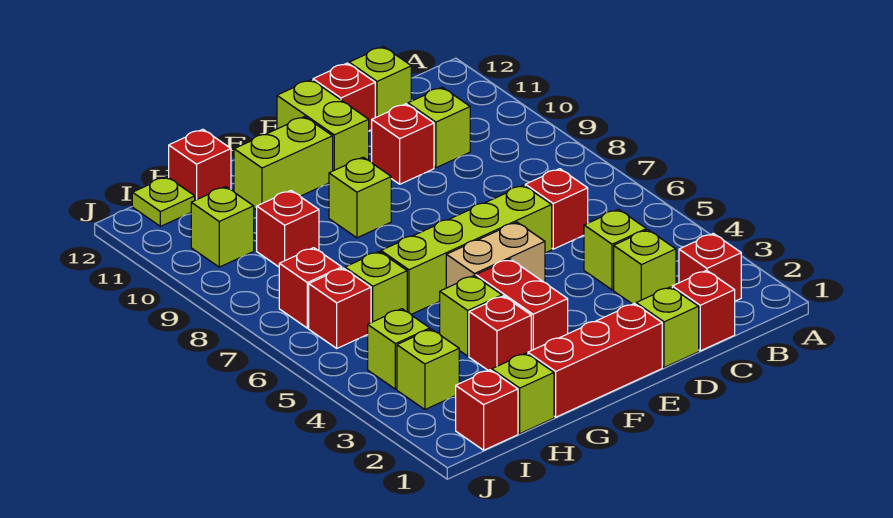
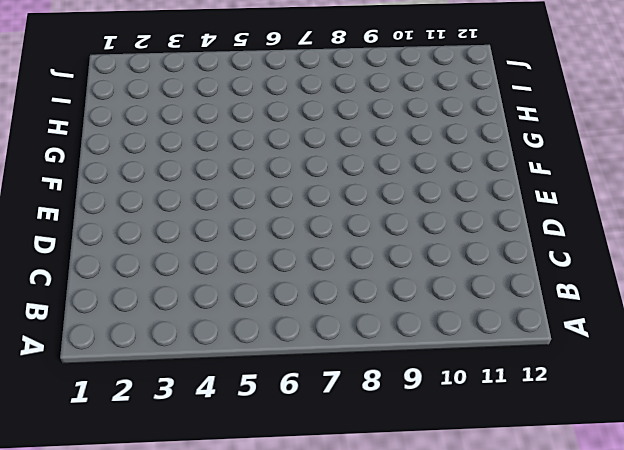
none -> red brick B2 level 1
none -> red brick C1 level 1
none -> lime brick C3 level 1
none -> lime brick C4 level 1

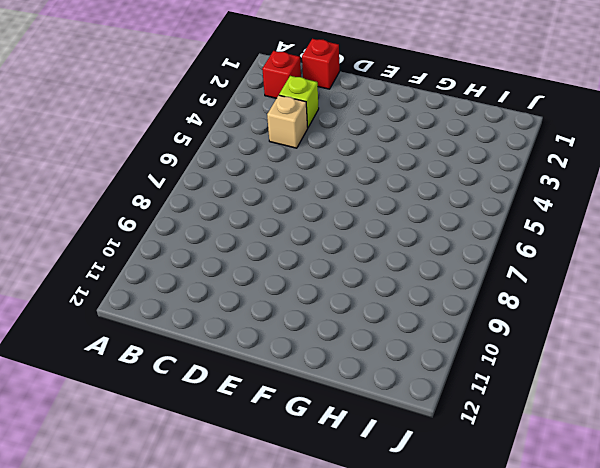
tan brick C4 level 1 -> lime brick C4 level 1
none -> red brick C6 level 1
none -> lime brick C10 level 1
none -> lime brick C12 level 1
none -> lime brick D1 level 1

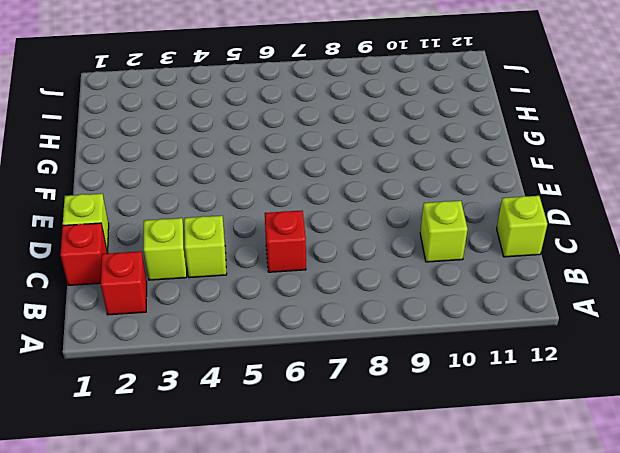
none -> lime brick D6:G6 level 1
none -> red brick D10 level 1
none -> red brick D12 level 1
none -> red brick E1:G1 level 1

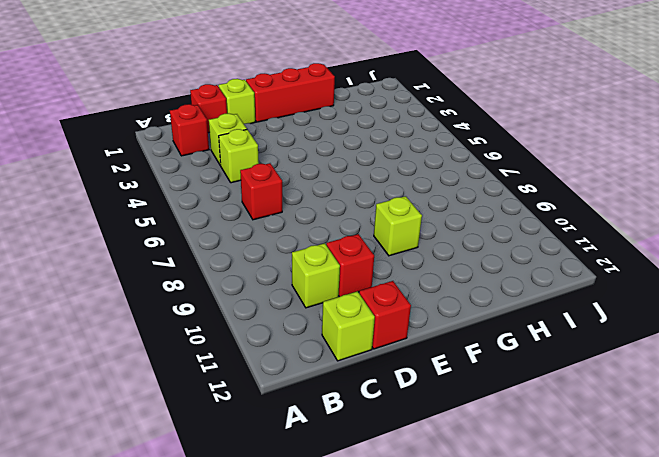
none -> lime brick D6:G6 level 1
none -> tan brick E5:F5 level 1
none -> lime brick E11:E12 level 1
none -> red brick F3:F4 level 1

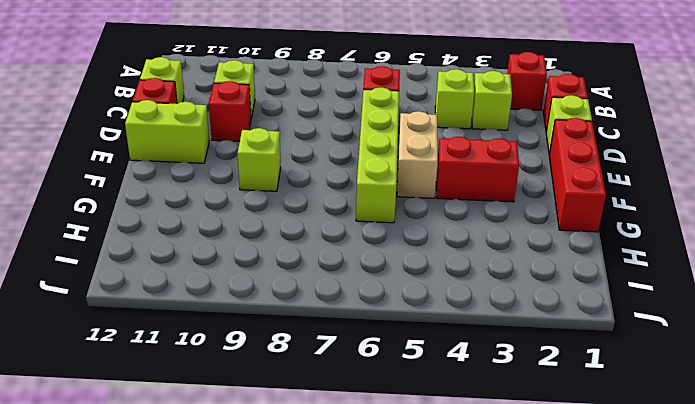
none -> lime brick F11:G11 level 1
none -> red brick G3 level 1
none -> lime brick G4 level 1
none -> lime brick H1 level 1

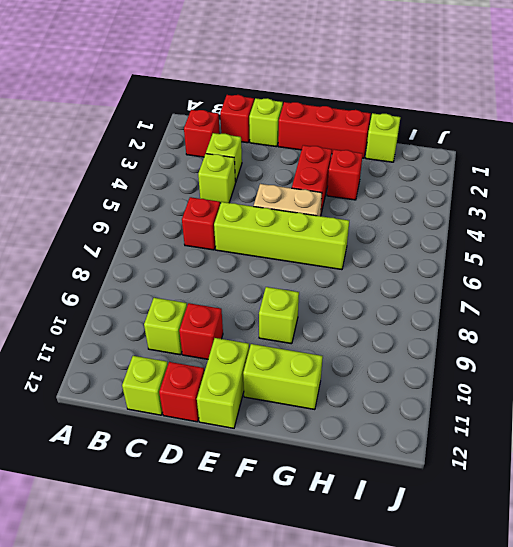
none -> lime brick G4 level 1
none -> lime brick H6 level 1
none -> red brick H9 level 1
none -> red brick H12 level 1

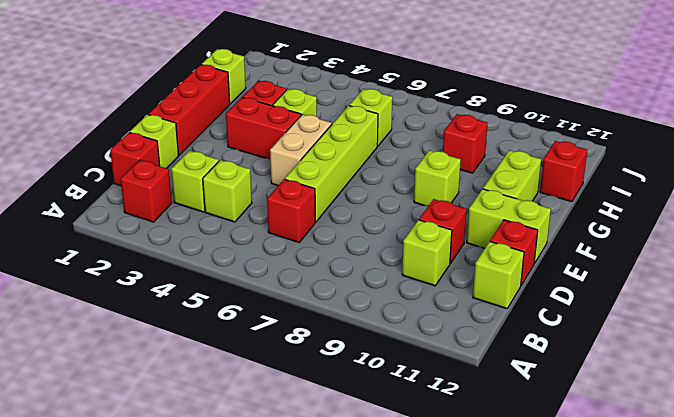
none -> red brick I1 level 1
none -> lime brick I3 level 1
none -> lime brick I4 level 1
none -> red brick I6 level 1

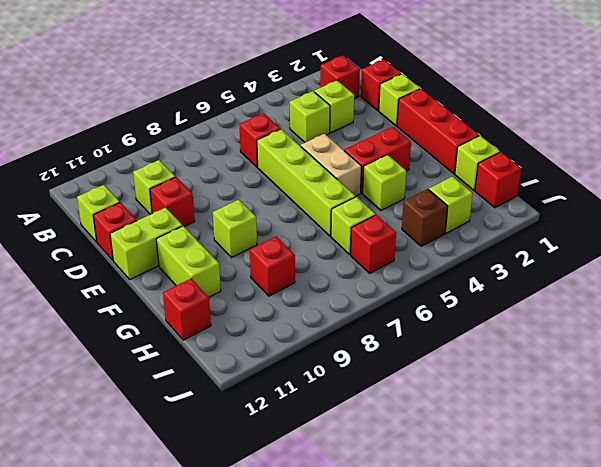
brown brick I4 level 1 -> lime brick I4 level 1
none -> red brick G3 level 1
none -> red brick I7 level 1
none -> lime brick I10 level 1
none -> lime plate I12 level 1

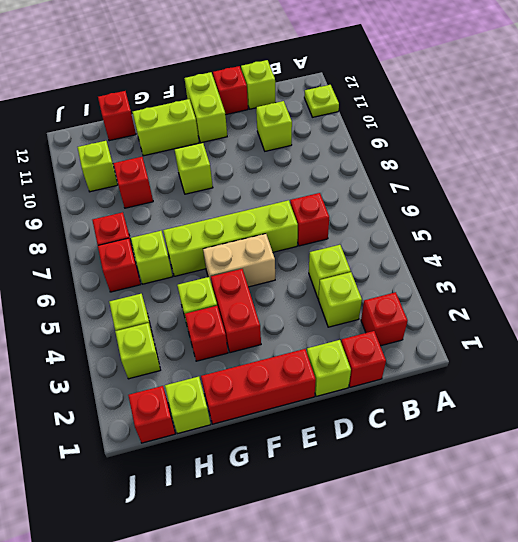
lime plate A11 level 1 -> lime plate I12 level 1
none -> red brick D10 level 1

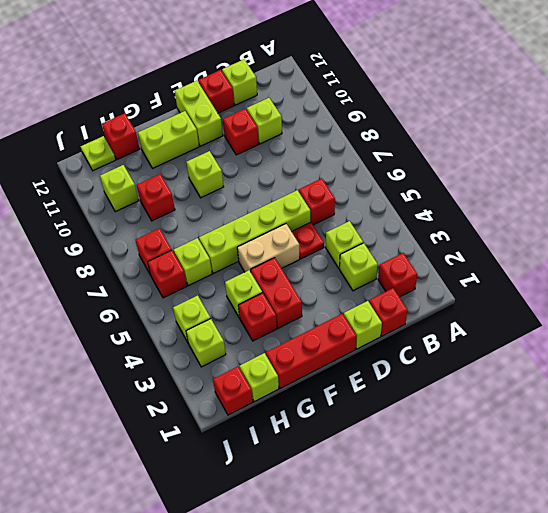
red plate D5 level 1 -> none

